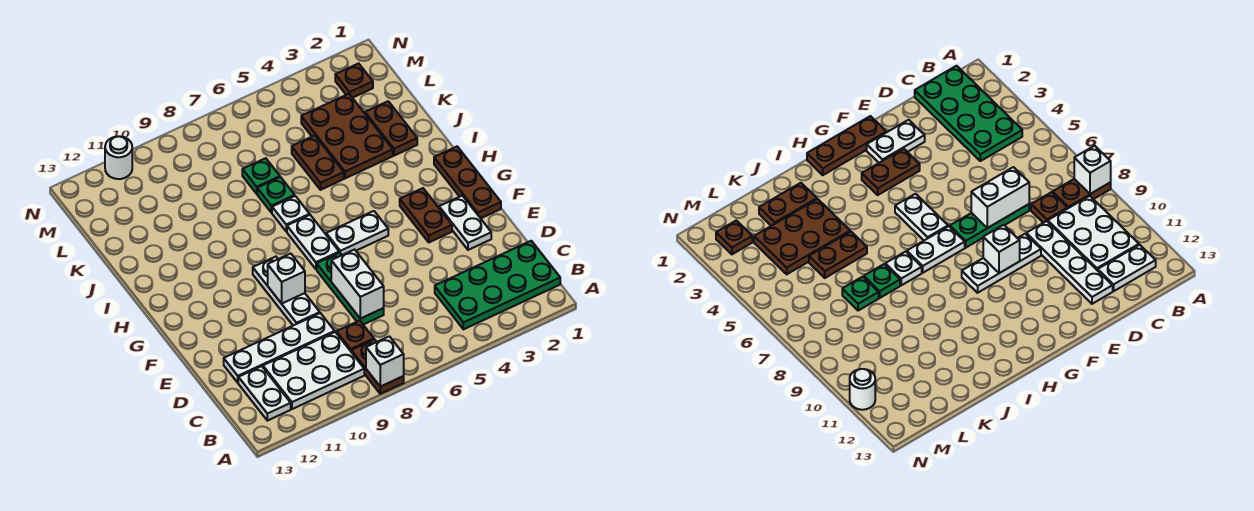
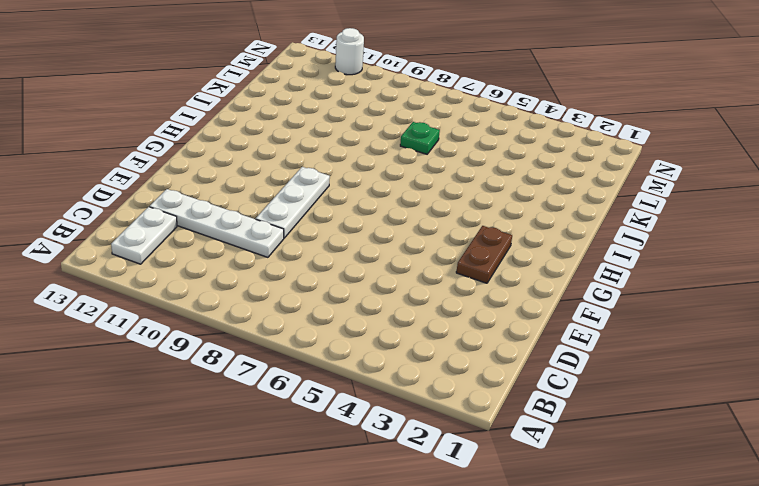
none -> brown plate A8:B8 level 1
none -> green plate B1:C4 level 1
none -> white plate B9:C11 level 1

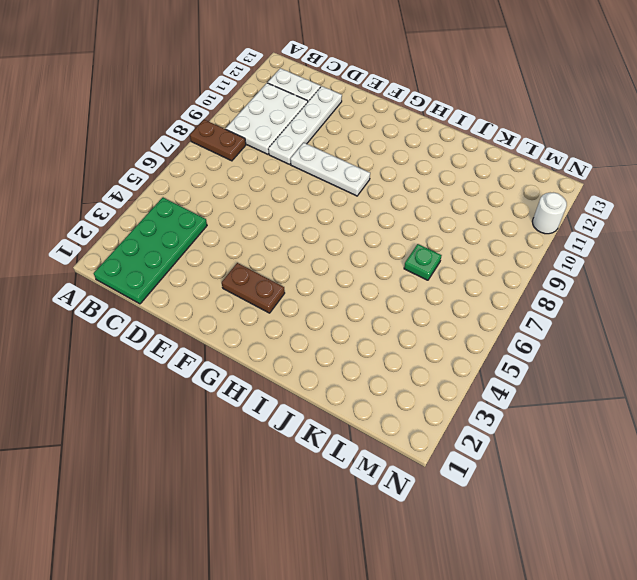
none -> brown plate C8 level 1
none -> green plate D7:F7 level 1
none -> white plate E2:F2 level 1

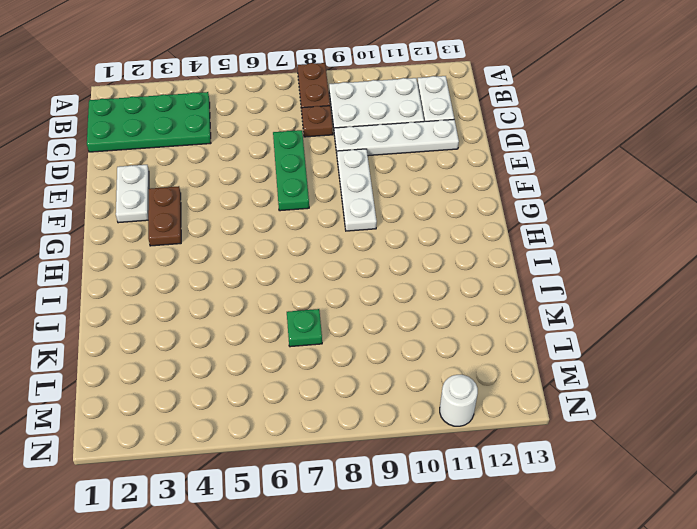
none -> brown plate F1:H1 level 1
none -> white plate G5:G6 level 1
none -> white plate G7:H7 level 1

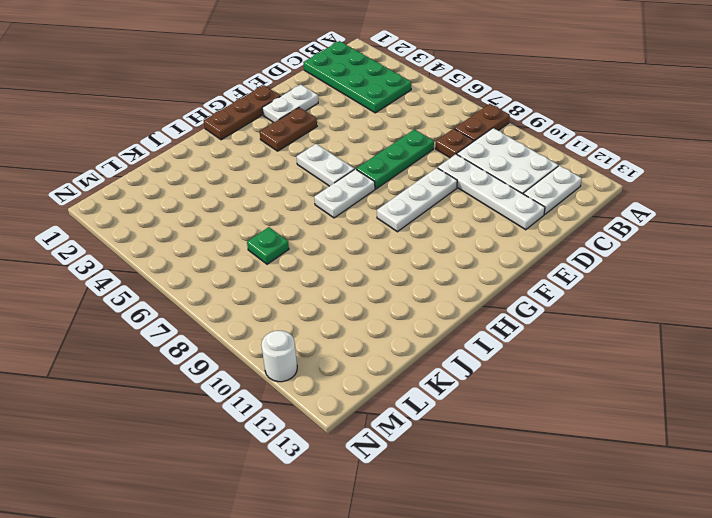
none -> white plate I7 level 1
none -> brown plate J2:K2 level 1
none -> brown plate J3:L4 level 1

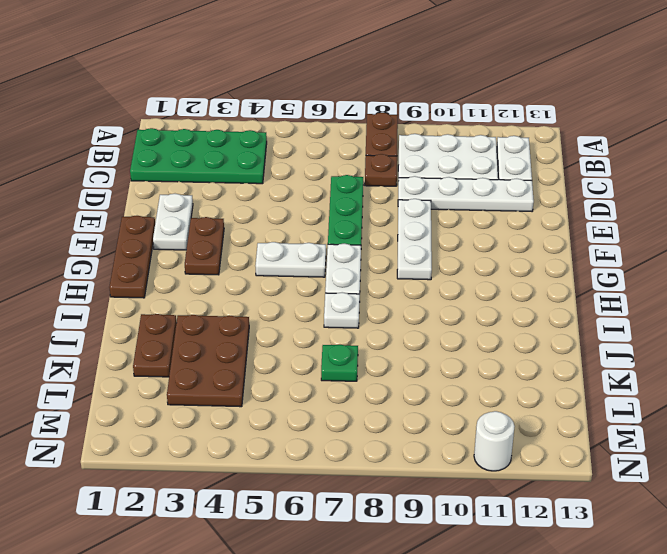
none -> brown plate J5:K5 level 1
none -> green plate J7 level 1
none -> brown plate M2 level 1

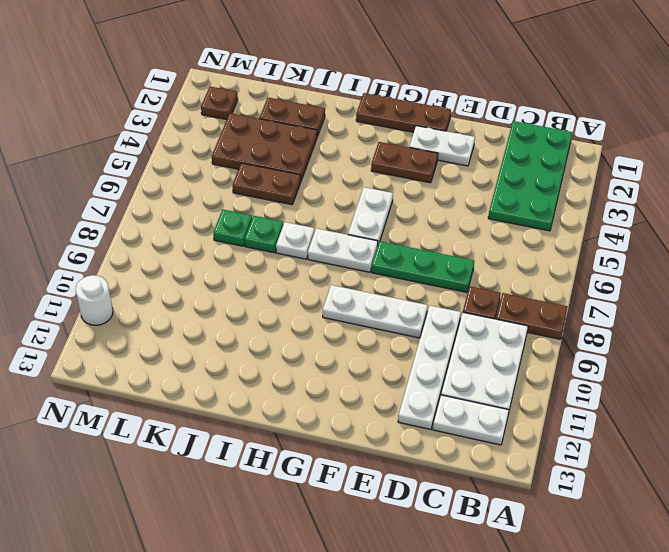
none -> white brick A8 level 2
none -> white brick D7:E7 level 2
none -> white brick F9 level 2

